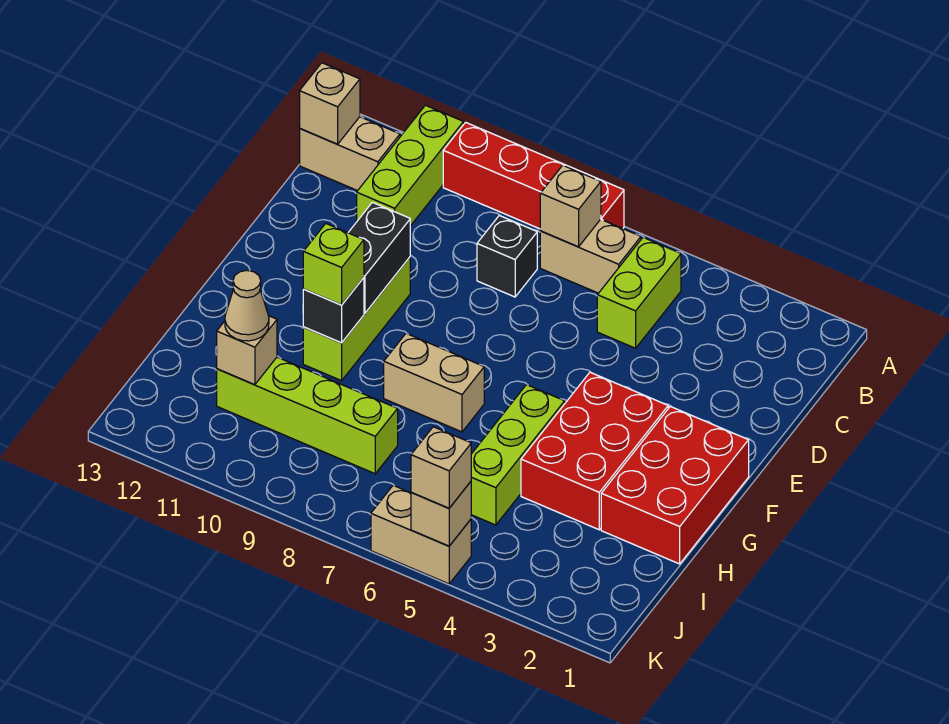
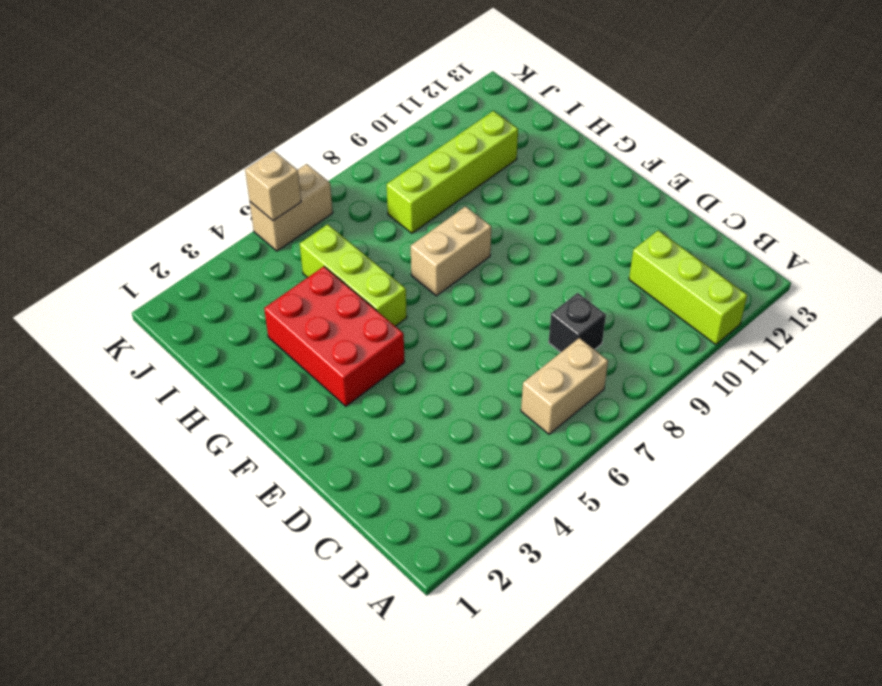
none -> red brick A7:A10 level 1
none -> lime brick B5:C5 level 1
none -> tan brick B12:B13 level 1

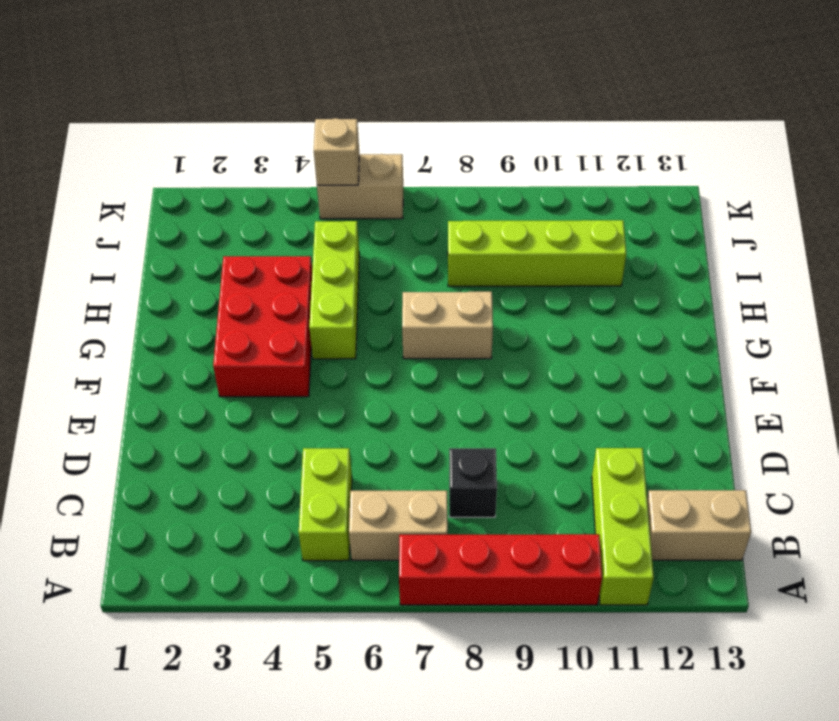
none -> lime brick E10:G10 level 1
none -> red brick F1:H2 level 1
none -> tan brick B7 level 2

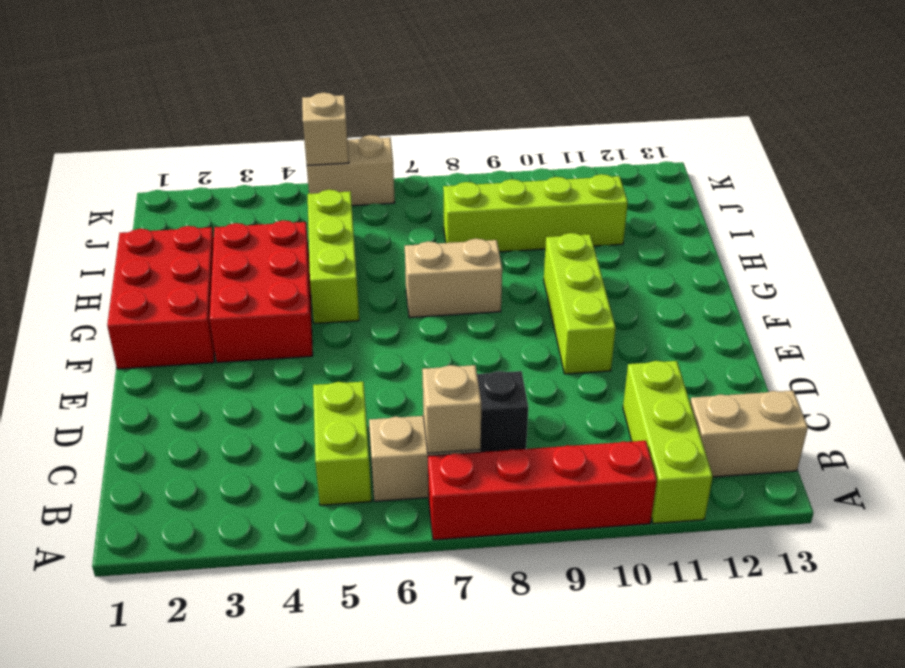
none -> tan brick B13 level 2
none -> black brick E10:F10 level 2
none -> black brick G10 level 2

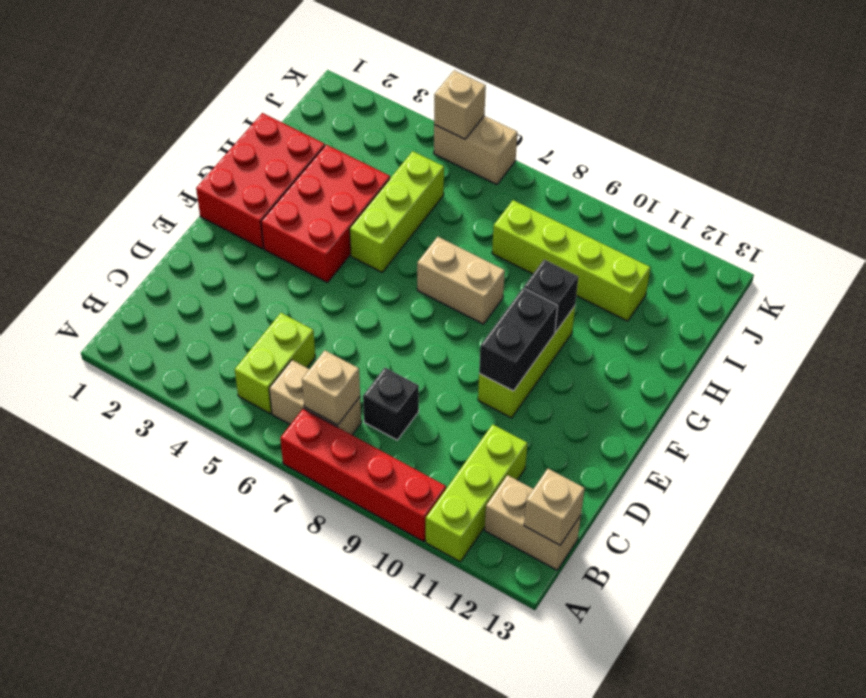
none -> tan brick I11 level 2
none -> lime brick G10 level 3
none -> tan cone I11 level 3

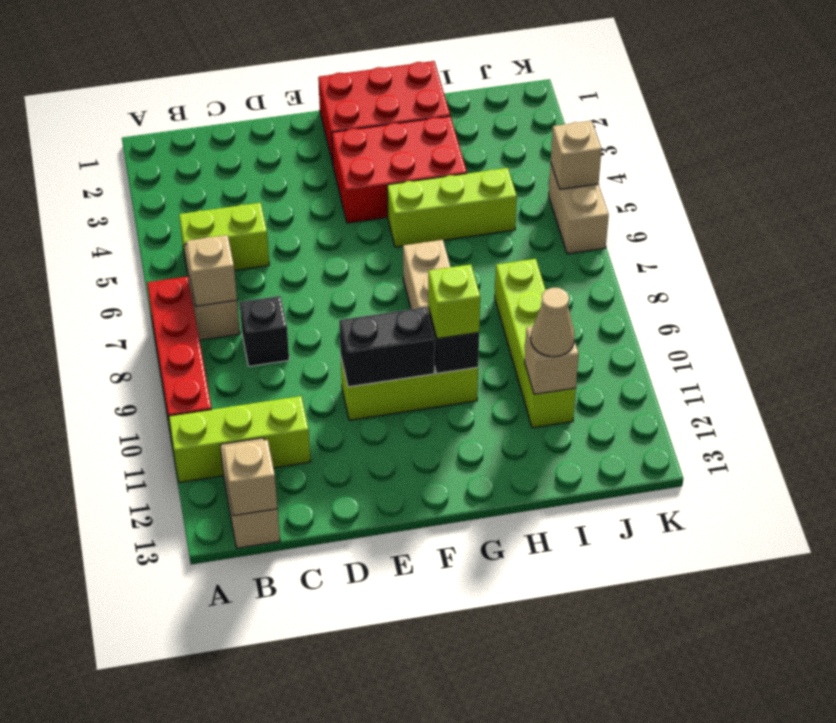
none -> tan brick K5 level 3

